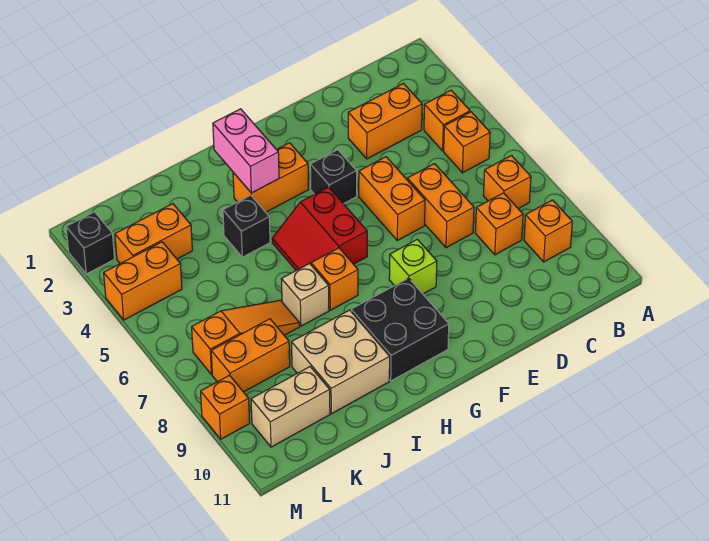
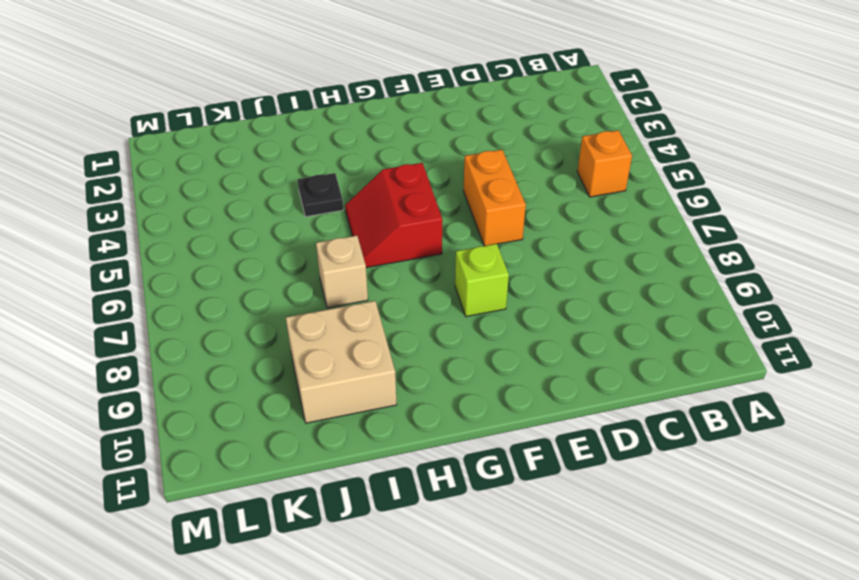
black plate I4 level 1 -> black brick I4 level 1
none -> orange brick B4 level 1
none -> orange brick B7 level 1
none -> orange brick B9 level 1

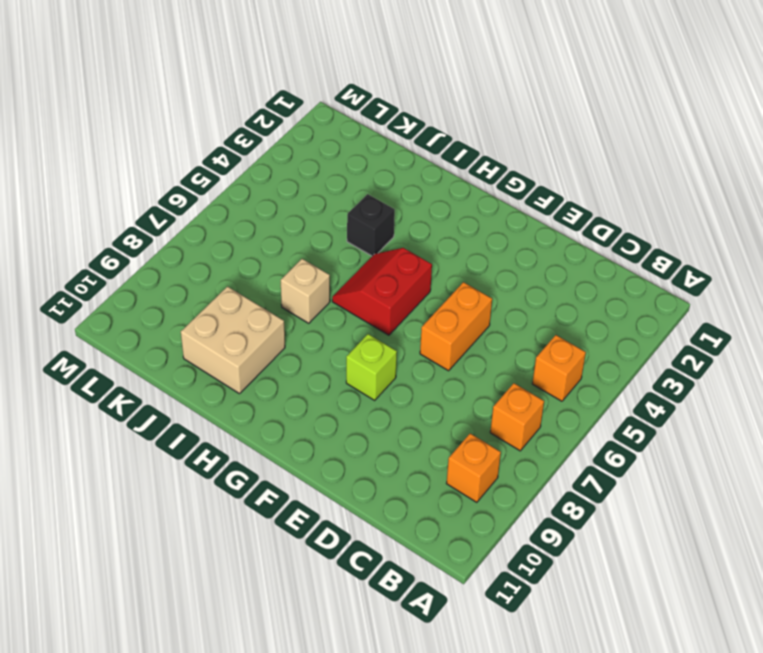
none -> orange brick B4 level 1
none -> orange brick C3:D3 level 1
none -> orange brick C8 level 1

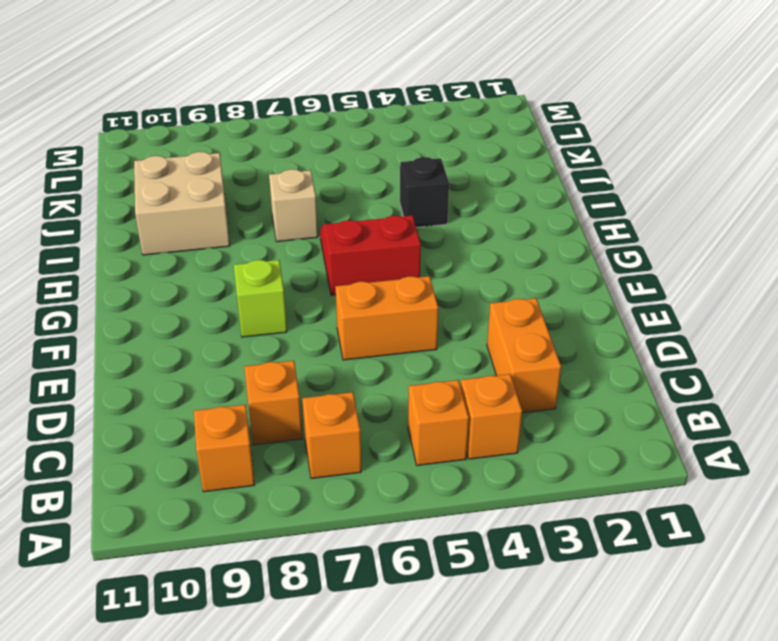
none -> orange brick D6:D7 level 1
none -> black brick F4 level 1
none -> orange brick G3:H3 level 1

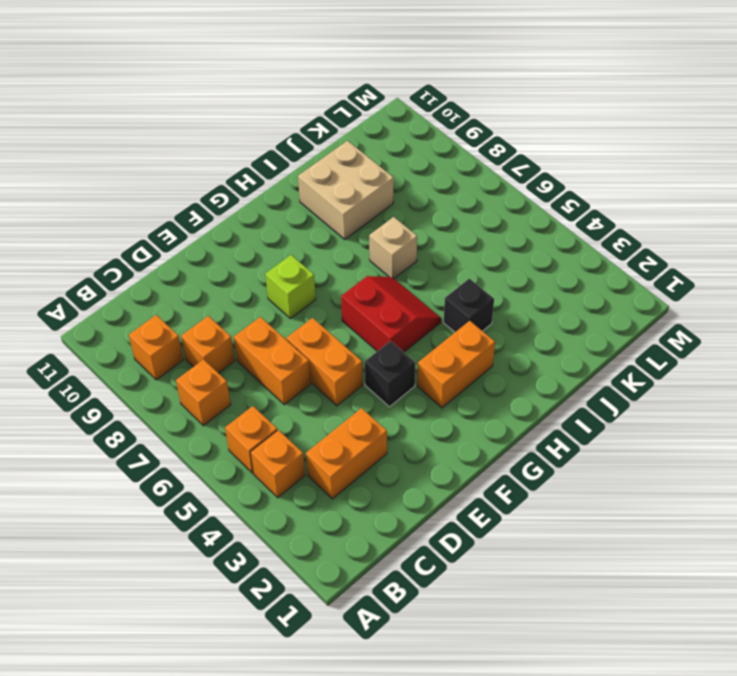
none -> black brick G9:H10 level 1
none -> orange brick H7 level 1
none -> orange slope J7:L7 level 1 top L

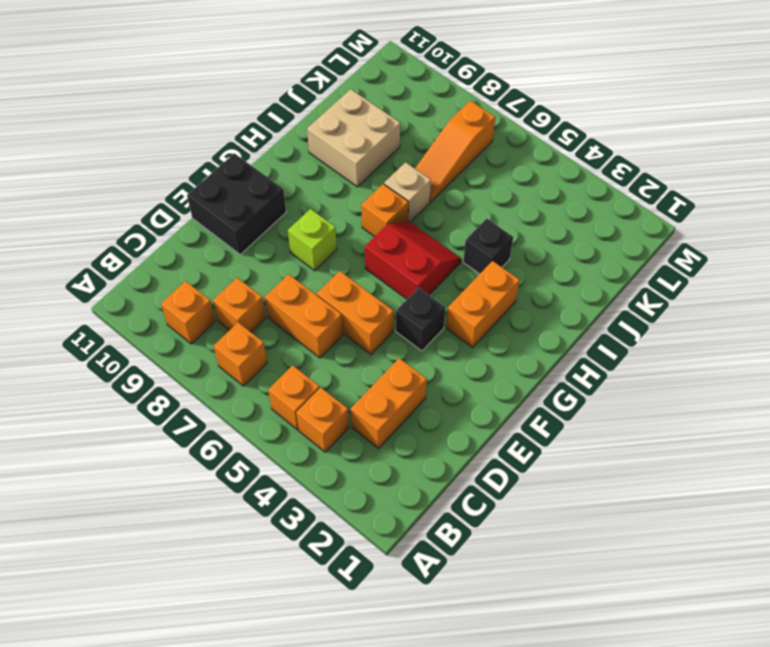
black brick E10:F11 level 1 -> black brick G9:H10 level 1
none -> orange brick K3:L3 level 1
none -> orange brick K8:L8 level 1
none -> tan brick K10:L10 level 1

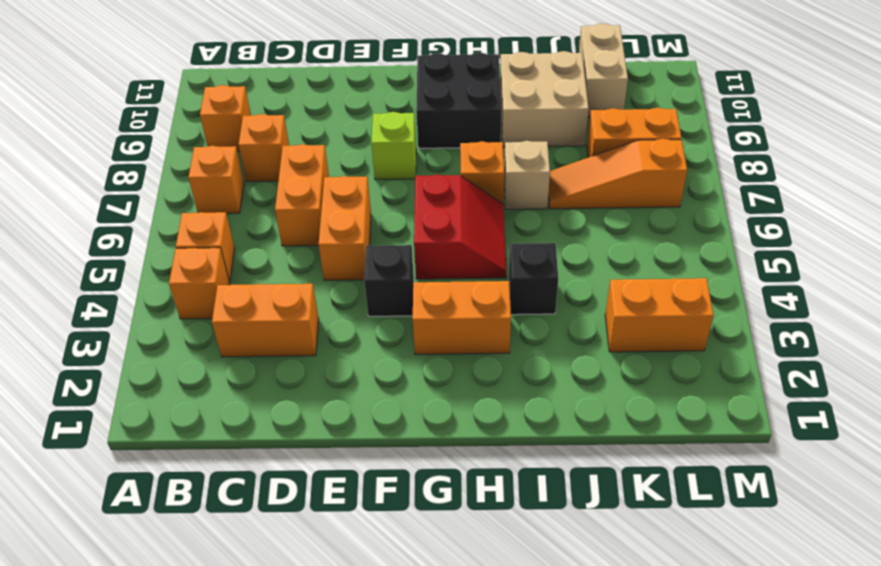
tan brick K10:K11 level 1 -> tan brick K10:L10 level 1
none -> orange brick L4:M4 level 1
none -> black brick M2 level 1
none -> orange brick M9 level 1

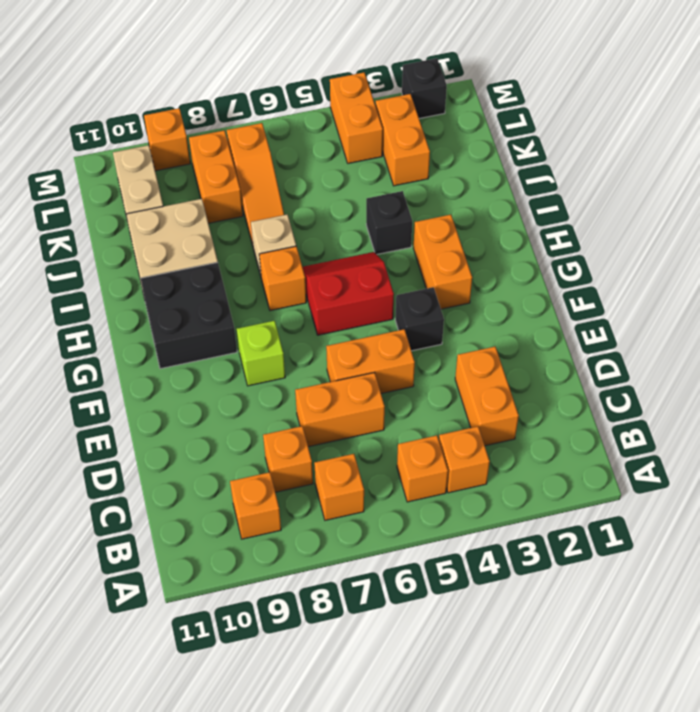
none -> pink brick H2:H3 level 2

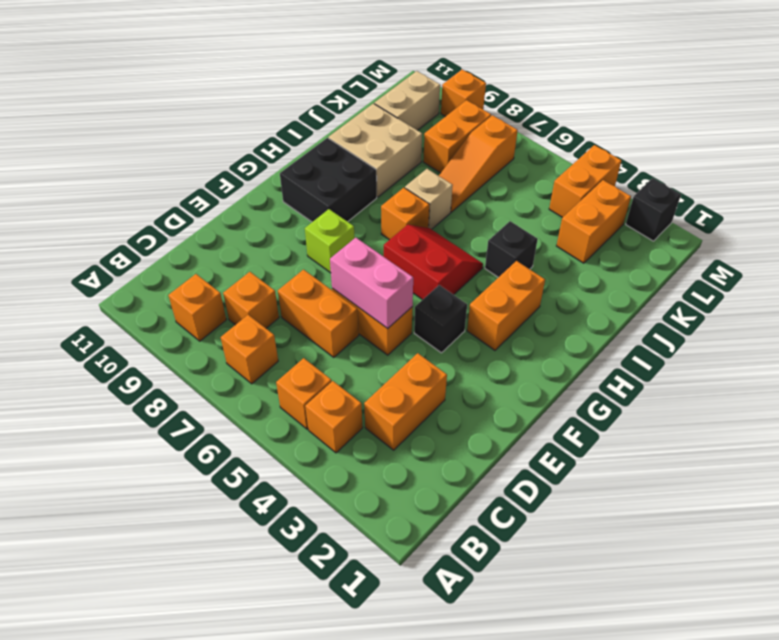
pink brick E5:E6 level 2 -> pink brick H2:H3 level 2

